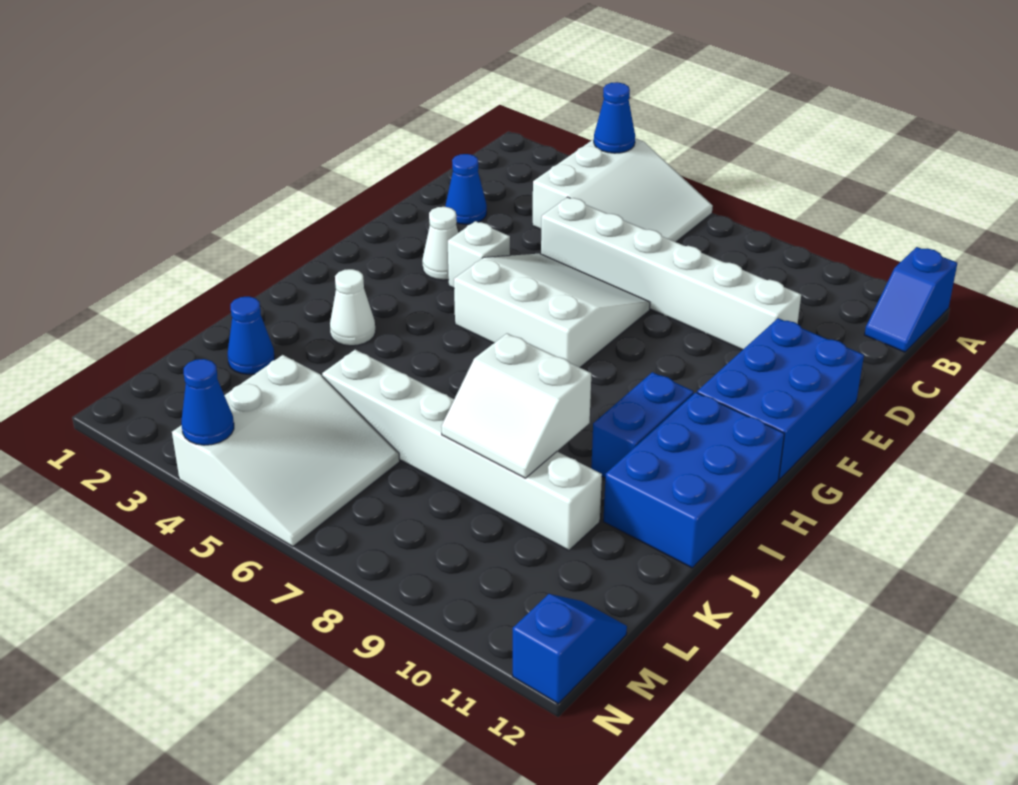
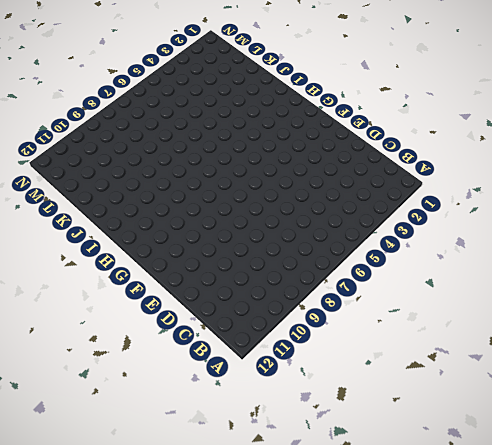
none -> white slope A4:C6 level 1 top 4
none -> blue slope A12:B12 level 1 top A
none -> blue cone D2 level 1

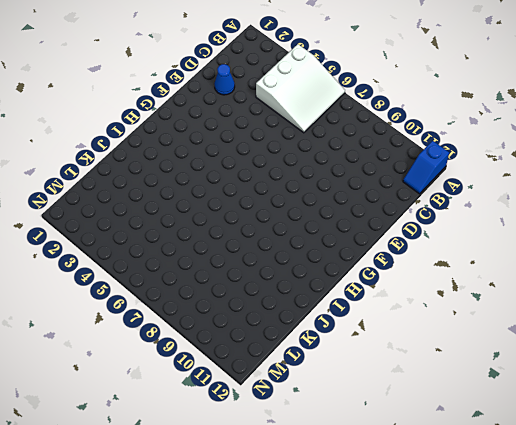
none -> white brick D5:D10 level 1
none -> white slope E5:G7 level 1 top G
none -> blue brick E11:G12 level 1

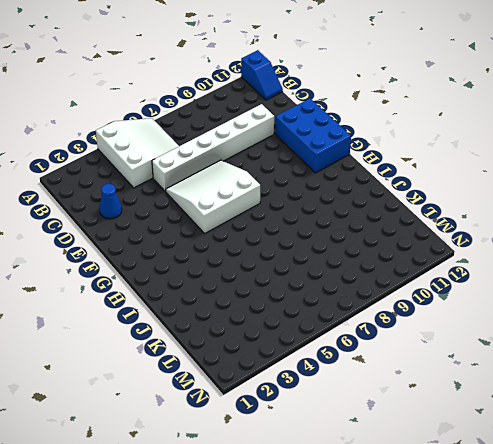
none -> white cone F3 level 1
none -> white brick F4 level 1
none -> blue brick H10:I10 level 1

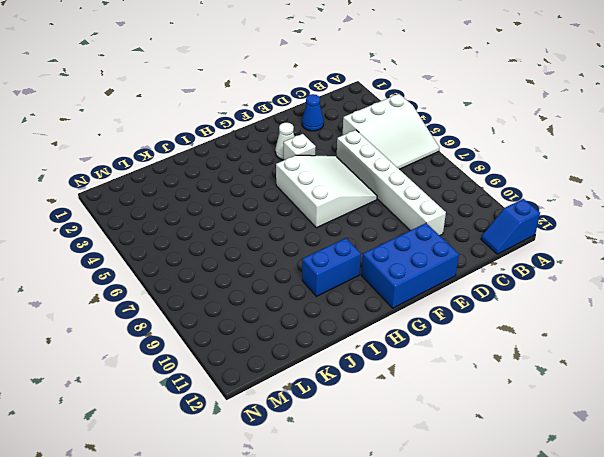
none -> blue brick H11:J12 level 1
none -> white cone I3 level 1
none -> blue cone K2 level 1

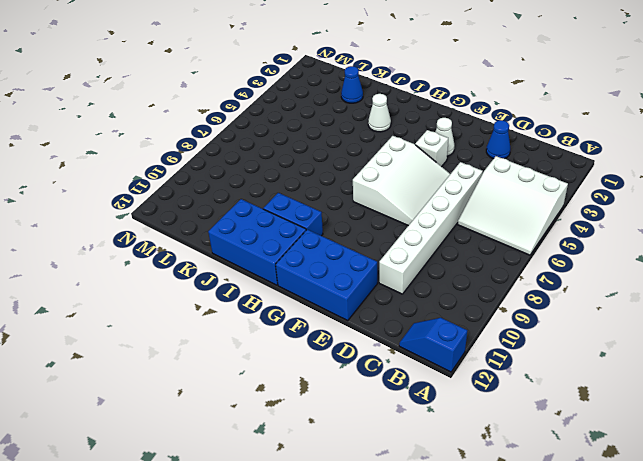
none -> white brick K5:K10 level 1
none -> white slope L4:N6 level 1 top 4
none -> blue slope M12:N12 level 1 top N

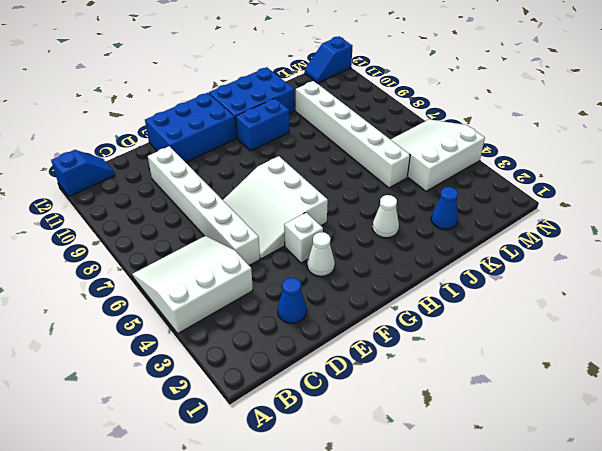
none -> blue cone A4 level 2
none -> white slope J8:K9 level 2 top J
none -> blue cone N4 level 2

